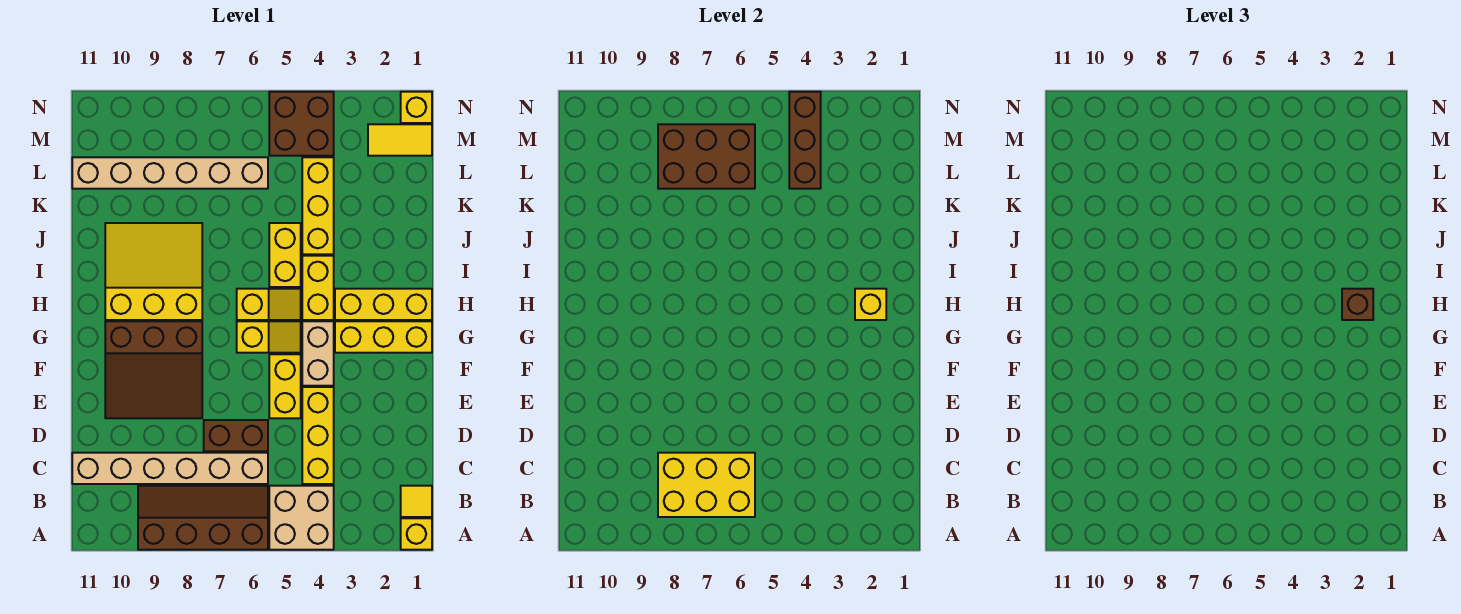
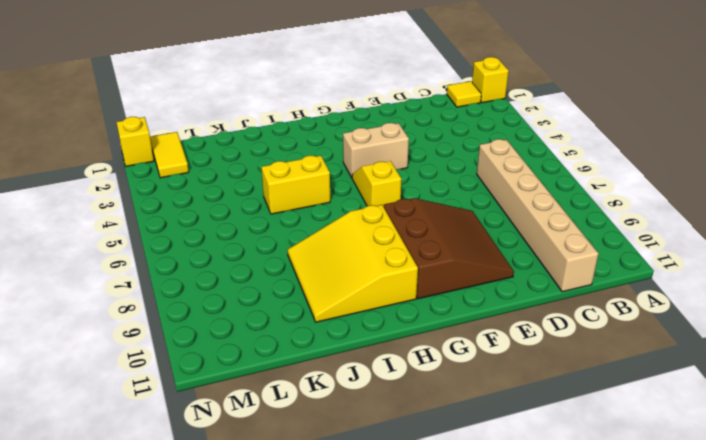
none -> tan brick A4:B5 level 1
none -> brown slope A6:B9 level 1 top A
none -> yellow brick C4:E4 level 1

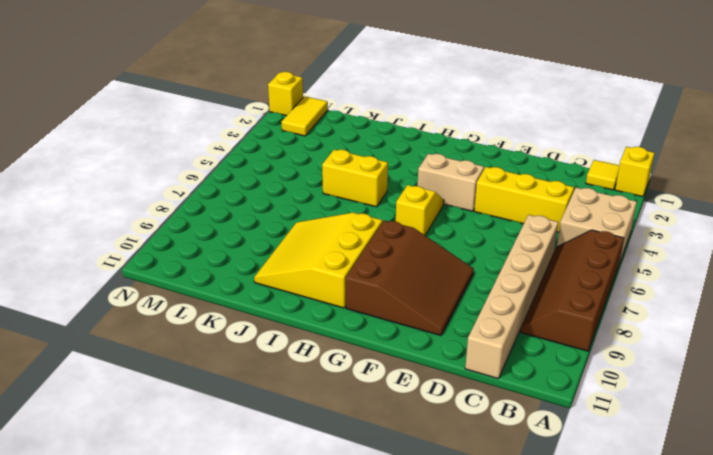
none -> brown brick D6:D7 level 1
none -> yellow brick E5:F5 level 1
none -> yellow brick G1:G3 level 1

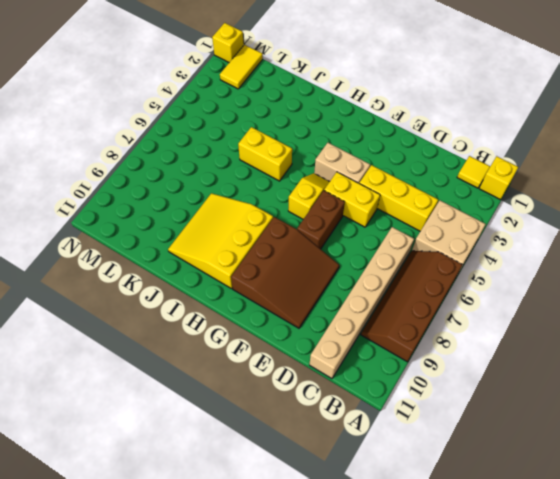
brown brick F6:F7 level 1 -> brown brick D6:D7 level 1
none -> yellow brick G1:G3 level 1
none -> yellow brick H1:H3 level 1
none -> yellow brick H4:I4 level 1

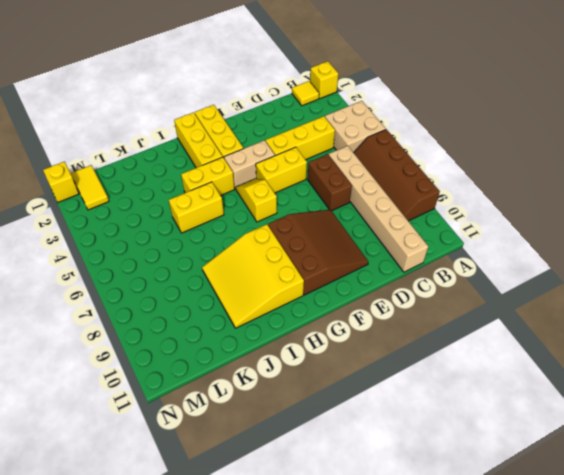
none -> yellow slope H5:H6 level 1 top 6
none -> yellow brick J4:L4 level 1
none -> tan brick L6:L11 level 1

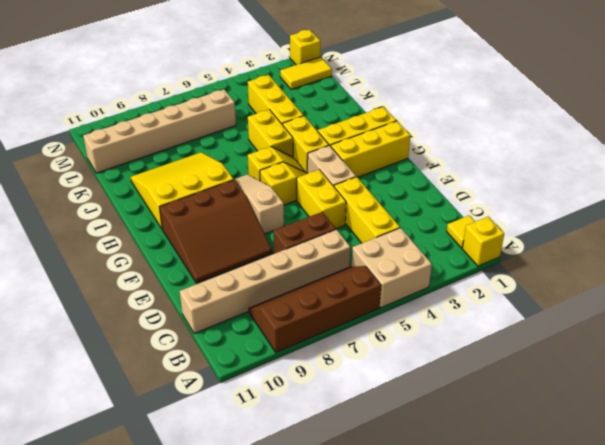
tan slope F7:H7 level 1 top F -> none
none -> brown brick M4:N5 level 1
none -> yellow brick B6:C8 level 2
none -> yellow brick H2 level 2

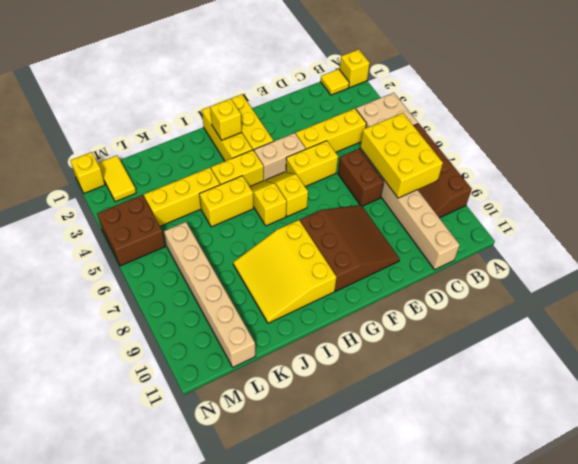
none -> brown brick L4:N4 level 2
none -> brown brick L6:M8 level 2
none -> brown brick H2 level 3

